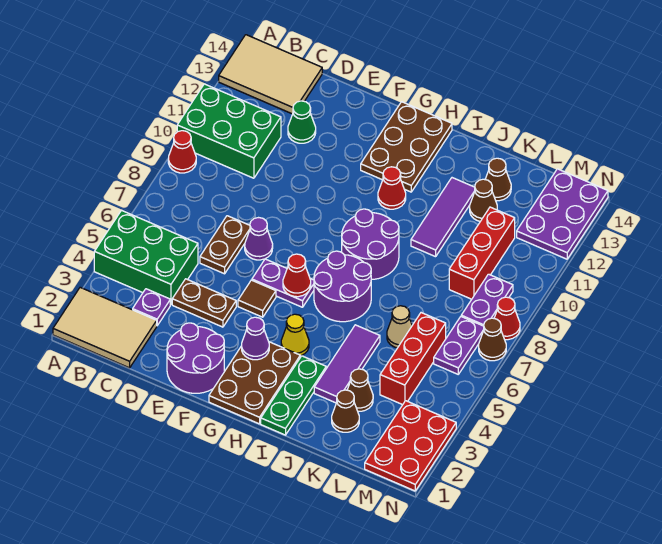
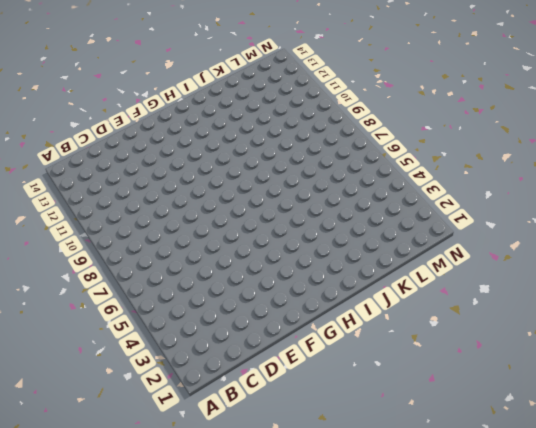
none -> tan tile A1:C2 level 1
none -> green brick A4:C5 level 1
none -> red cone A9 level 1
none -> green brick A10:C11 level 1

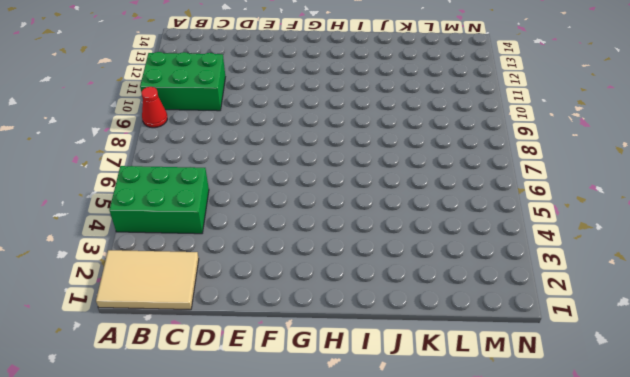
none -> tan tile A13:C14 level 1
none -> purple plate C3 level 1
none -> brown plate D4:E4 level 1
none -> brown plate D6:D7 level 1

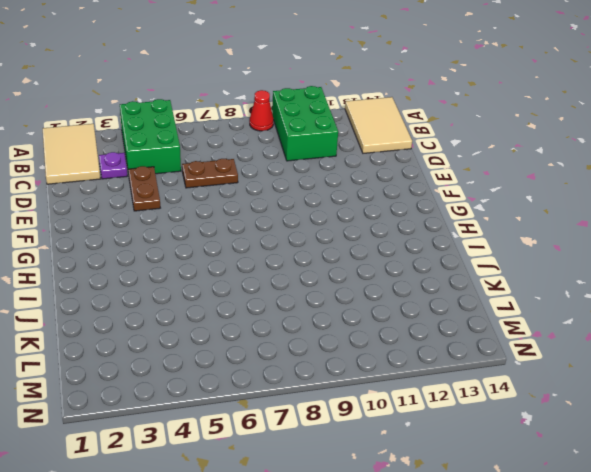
none -> green cone D12 level 1
none -> purple round brick E1:F2 level 1
none -> purple cone E7 level 1
none -> brown tile F5 level 1

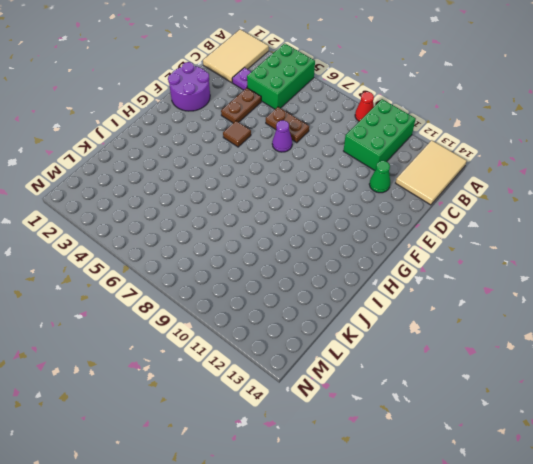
none -> purple plate F6:G6 level 1
none -> brown plate G1:H3 level 1
none -> brown plate G12:H14 level 1
none -> yellow cone H4 level 1

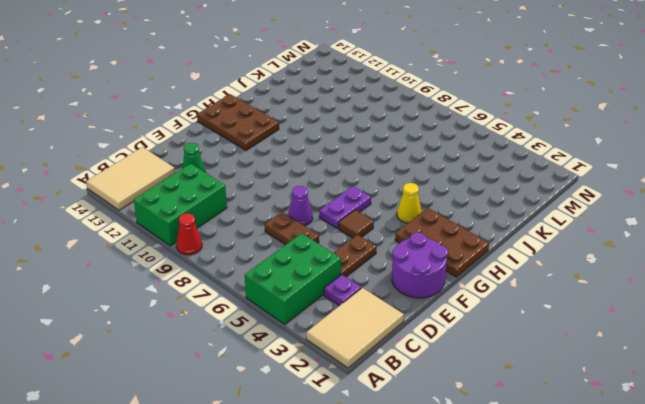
none -> purple round brick H6:I7 level 1
none -> purple round brick H8:I9 level 1
none -> red cone H11 level 1
none -> green plate I1:I3 level 1

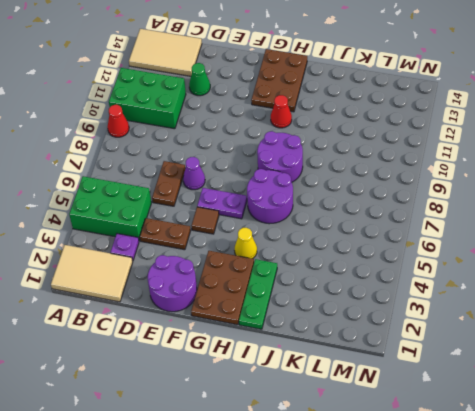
none -> purple tile J3:J5 level 1
none -> purple tile J10:J12 level 1
none -> brown cone K2 level 1
none -> brown cone K3 level 1

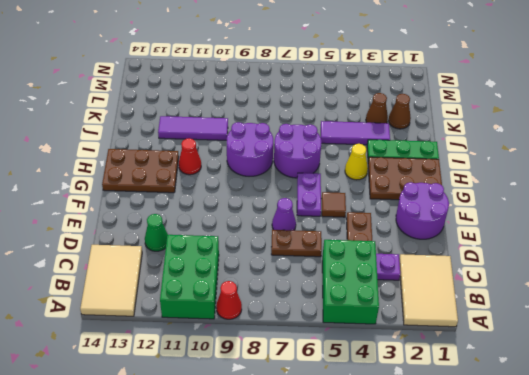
none -> tan cone K6 level 1
none -> brown cone K12 level 1
none -> brown cone K13 level 1
none -> red brick L4:L6 level 1

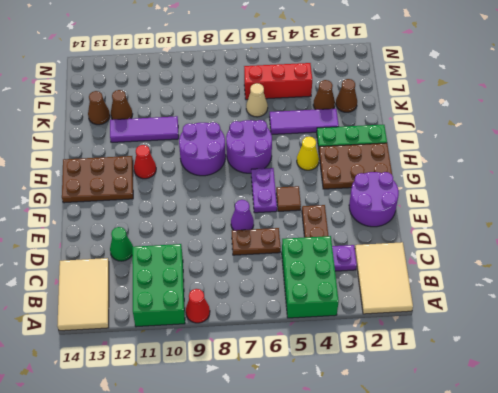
none -> red brick L9:L11 level 1
none -> red plate M1:N3 level 1
none -> purple plate M6:M7 level 1
none -> purple plate M8:M9 level 1

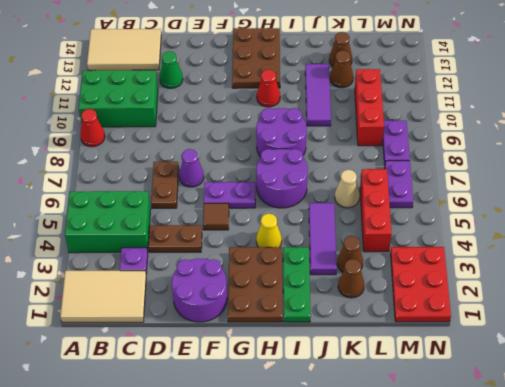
none -> purple plate M12:N14 level 1
none -> brown cone N7 level 1
none -> red cone N8 level 1
none -> purple cone G3 level 2

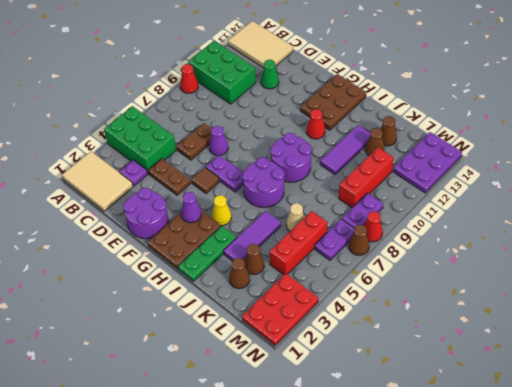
none -> red cone G6 level 2

